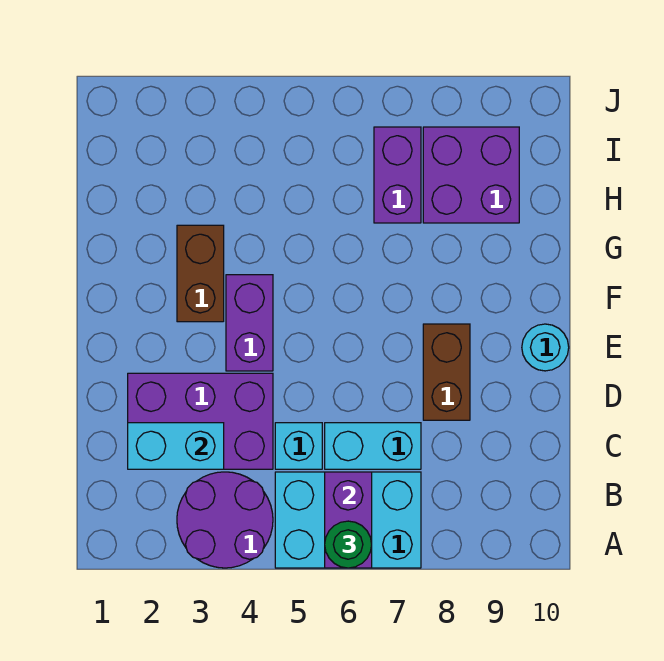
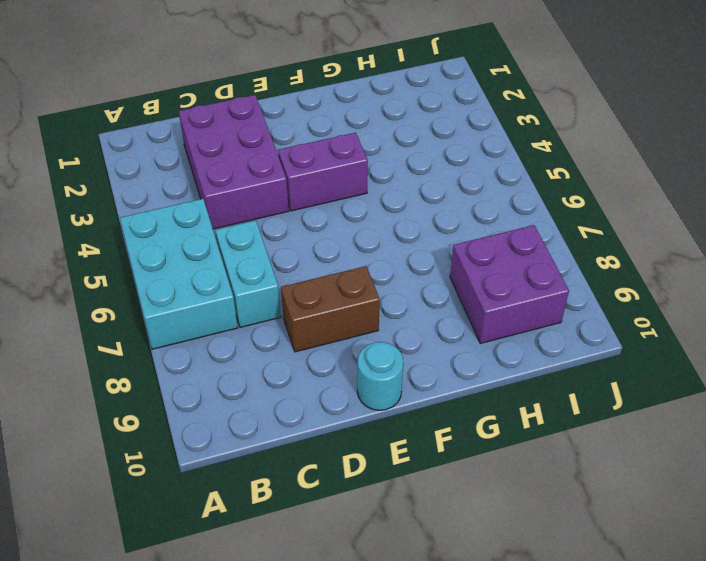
none -> purple round brick A3:B4 level 1
none -> cyan brick C5 level 1
none -> brown brick F3:G3 level 1

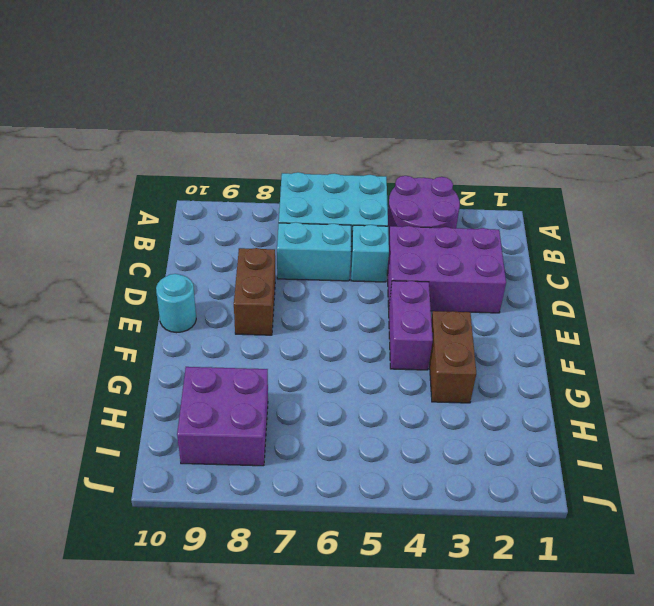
none -> purple brick H7:I7 level 1
none -> purple brick A6:B6 level 2
none -> cyan brick C2:C3 level 2

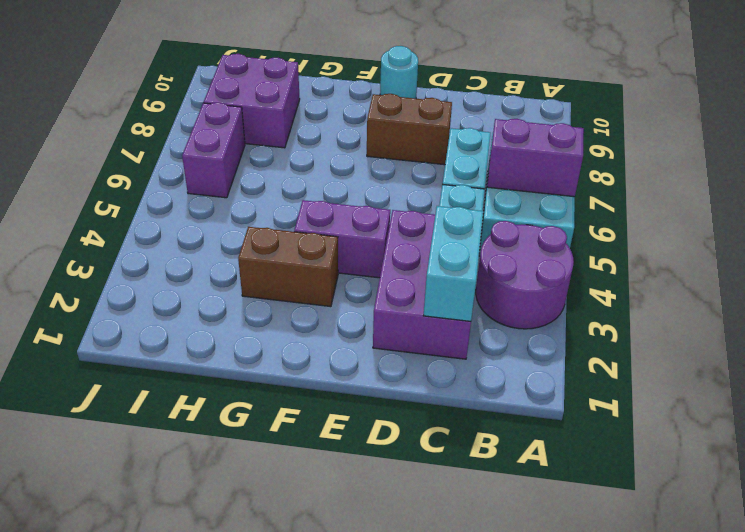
purple brick I6:I7 level 1 -> purple brick H7:I7 level 1
none -> green round brick A6 level 3

